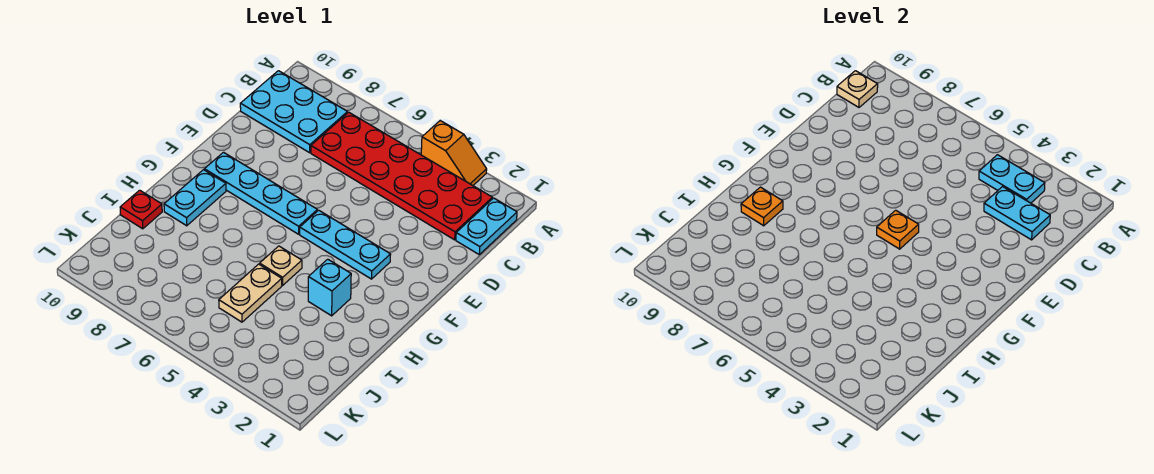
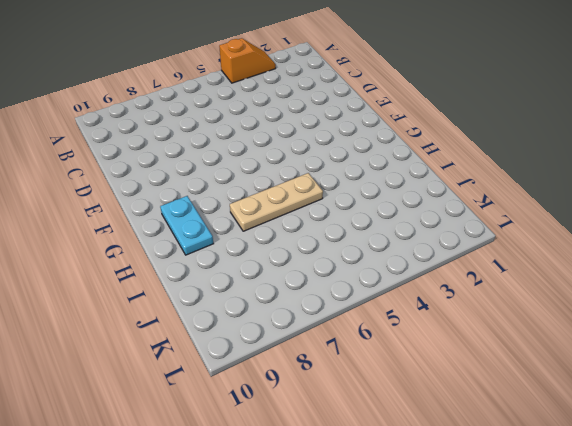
tan plate H5:H7 level 1 -> tan plate H5 level 1
none -> cyan plate B1:C1 level 1
none -> red plate B2:C7 level 1
none -> cyan plate B8:C10 level 1

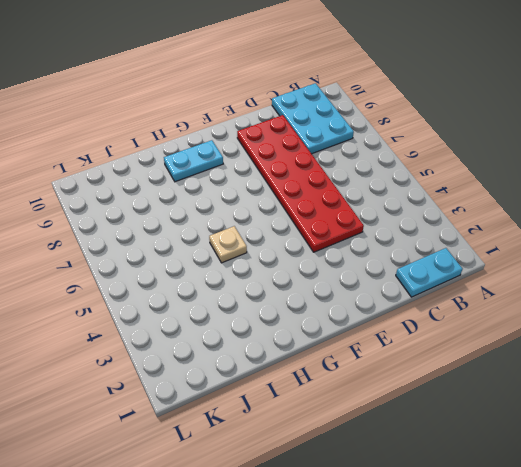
red plate D4:E9 level 1 -> red plate B2:C7 level 1
none -> orange slope A3:A4 level 1 top 4
none -> cyan plate F3:F5 level 1
none -> cyan plate F6:F9 level 1

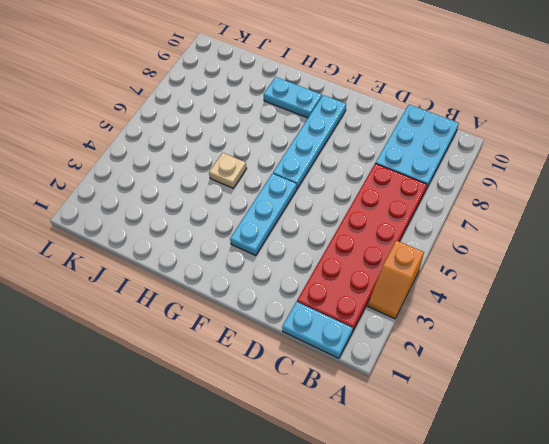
none -> cyan brick H3 level 1
none -> tan plate I5:J5 level 1
none -> red plate I10 level 1

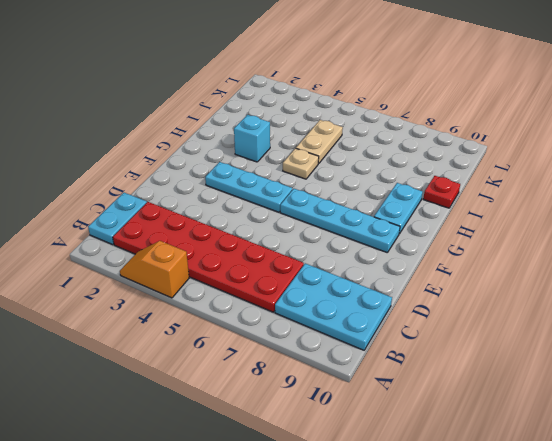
none -> cyan plate B3:B4 level 2
none -> tan plate B10 level 2
none -> cyan plate C2:C3 level 2

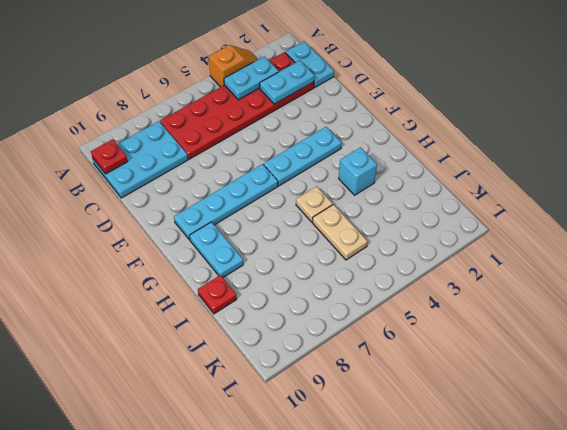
red plate B10 level 2 -> tan plate B10 level 2
none -> orange plate F5 level 2
none -> orange plate H9 level 2

